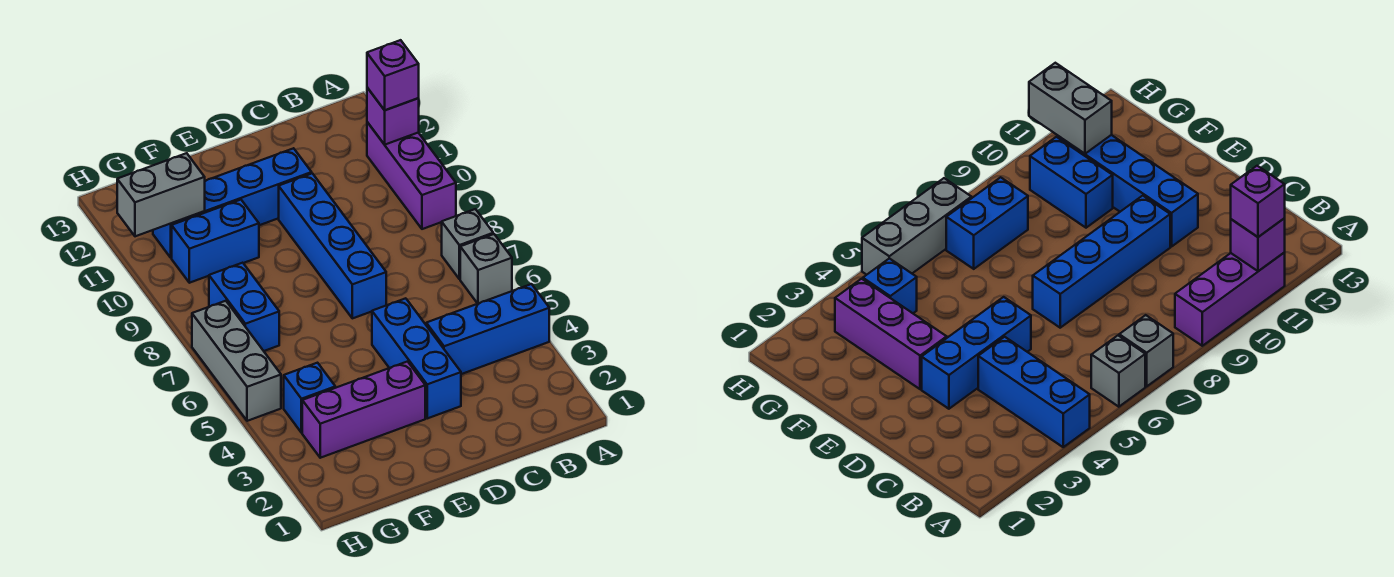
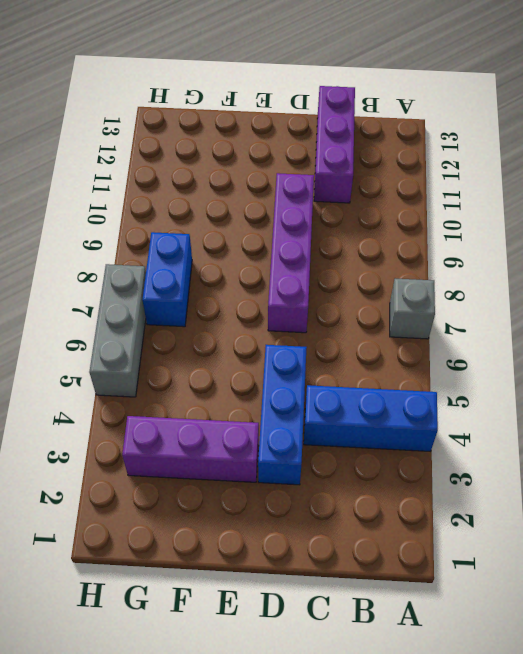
purple brick C11:C13 level 1 -> purple brick A9:A11 level 1
purple brick D7:D10 level 1 -> blue brick D7:D10 level 1
none -> grey brick A6 level 1
none -> blue brick D11:G11 level 1
none -> blue brick F10:G10 level 1

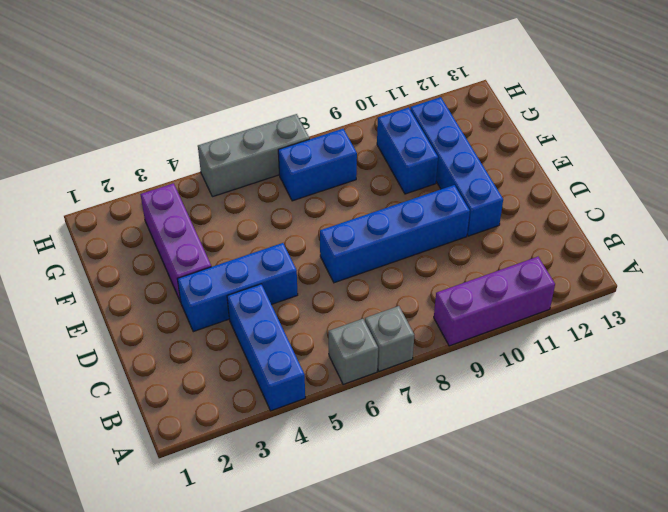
none -> blue brick G4 level 1
none -> purple brick A11 level 2
none -> grey brick G11:H11 level 2

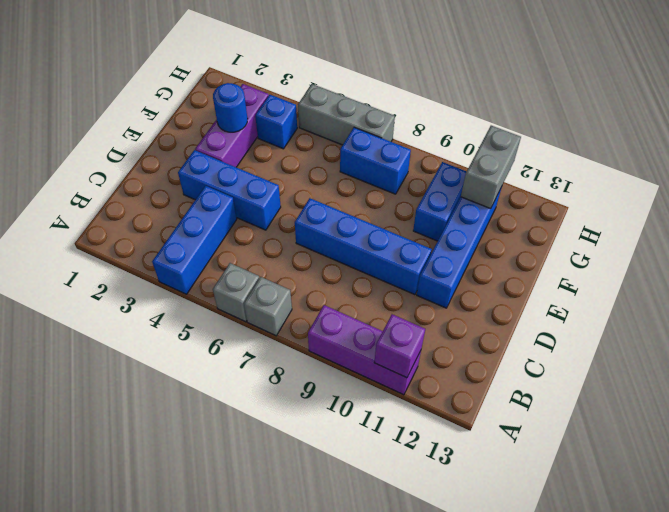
blue round brick F3 level 2 -> none
none -> purple brick A11 level 3

